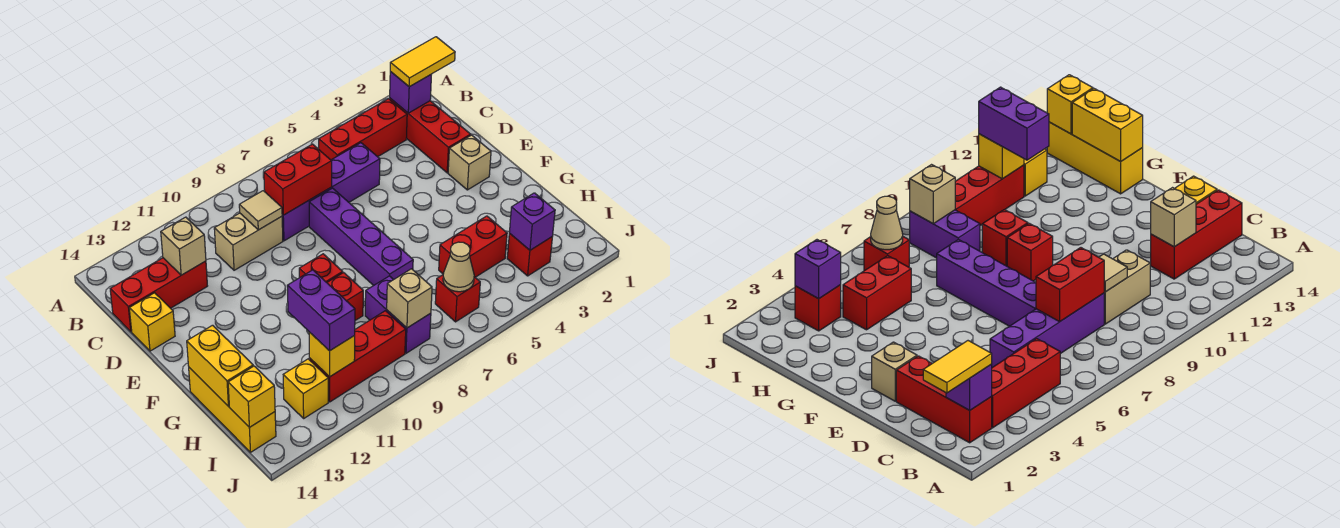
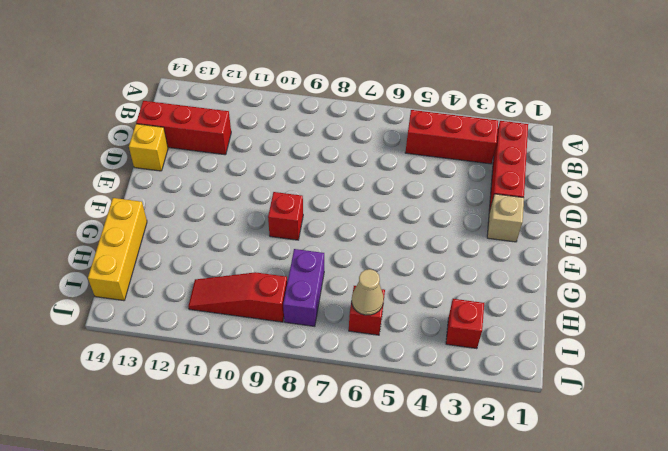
red slope I9:I11 level 1 top 9 -> red brick I9:I11 level 1
none -> purple brick C5:C8 level 1
none -> tan brick C9:C10 level 1
none -> purple brick D7:G7 level 1

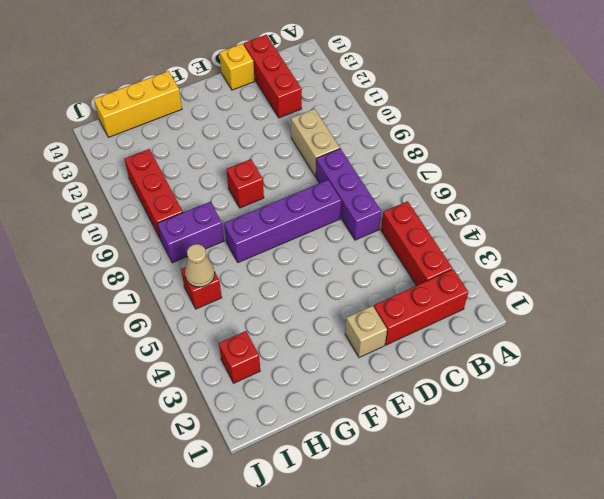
purple brick C6:C8 level 1 -> purple brick C5:C8 level 1
none -> red brick G9 level 1
none -> red brick H4:H5 level 1
none -> yellow brick I12 level 1

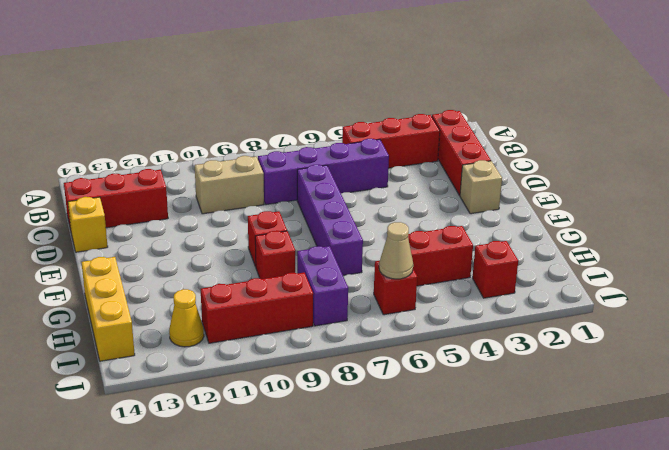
yellow cone I12 level 1 -> yellow brick I12 level 1
none -> purple brick B2 level 2
none -> red brick C7:C8 level 2
none -> tan tile C9 level 2

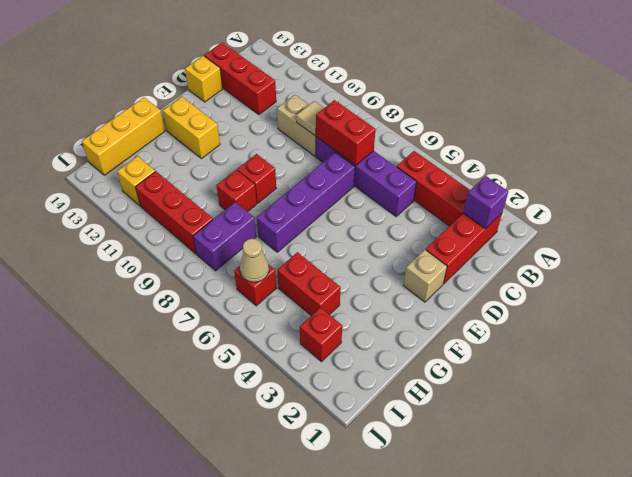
yellow brick F12:F13 level 1 -> yellow brick G14:H14 level 2
none -> tan brick C12 level 2
none -> purple brick I3 level 2
none -> tan brick I8 level 2

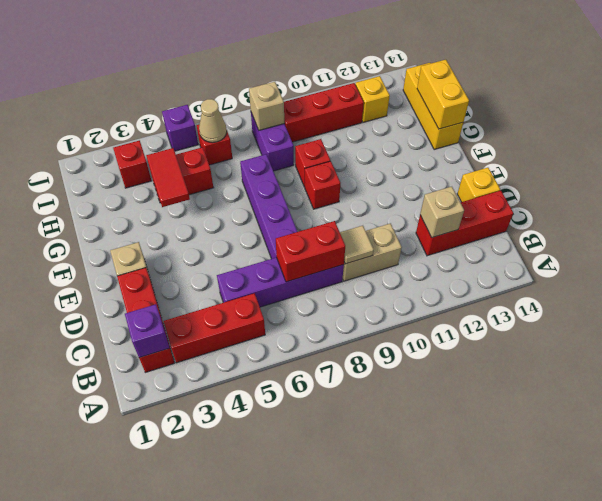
red tile G4:H4 level 2 -> none
purple brick J5 level 1 -> purple brick I3 level 2
none -> yellow brick I11 level 2
none -> yellow brick I14 level 2
none -> yellow tile B1:B2 level 3

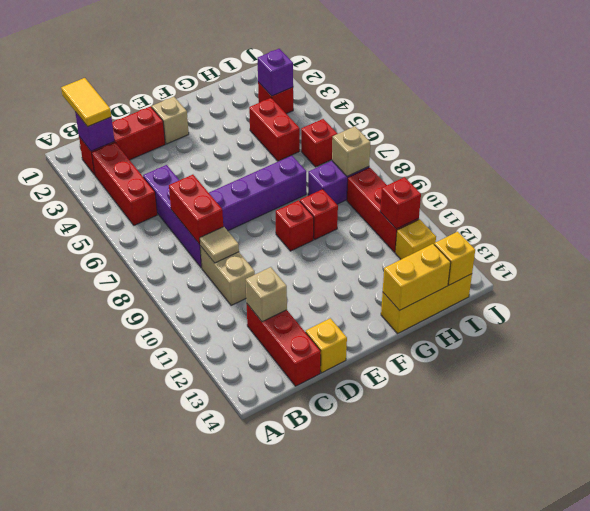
red brick I11 level 2 -> yellow brick I11 level 2
none -> tan cone I6 level 2
none -> purple brick H11:I11 level 3

